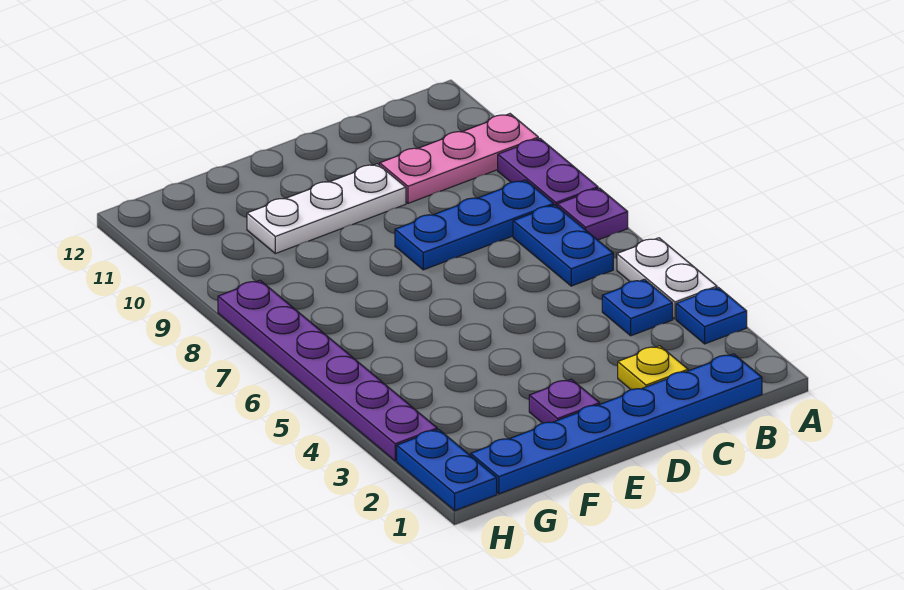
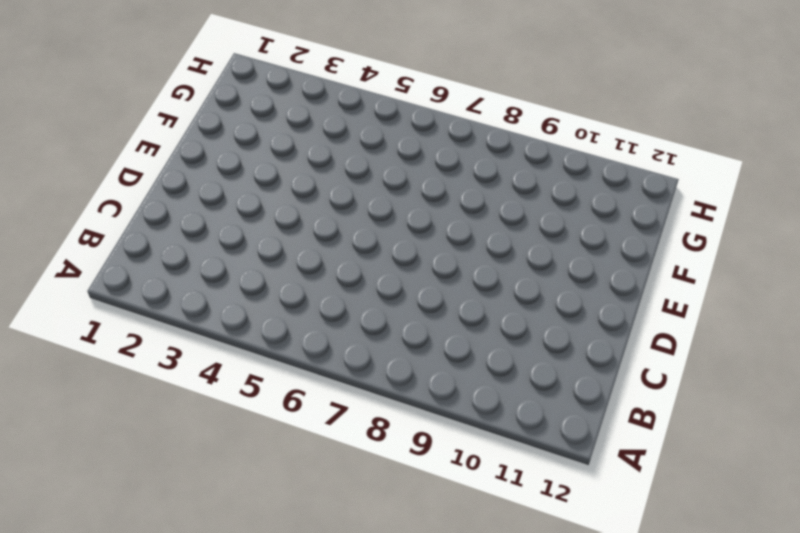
none -> blue plate A3 level 1
none -> white plate A4:A5 level 1
none -> purple plate A7 level 1

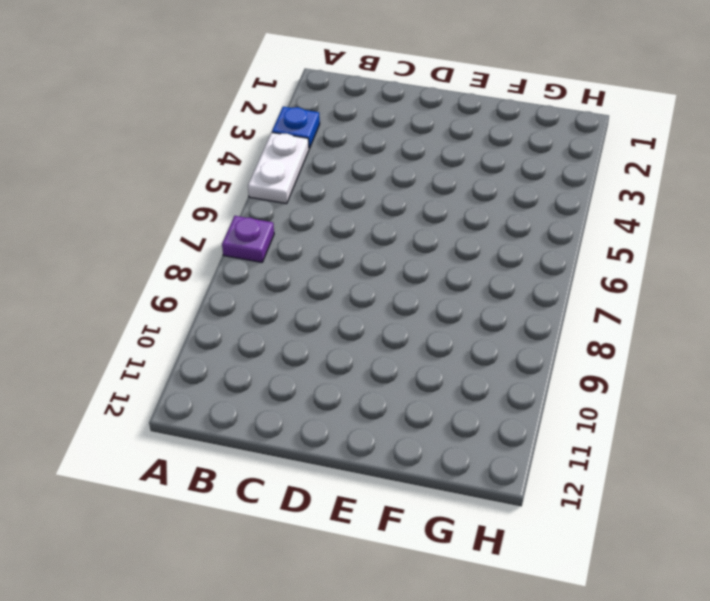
none -> purple plate A8:A9 level 1
none -> pink plate A10:C10 level 1
none -> blue plate B1:G1 level 1

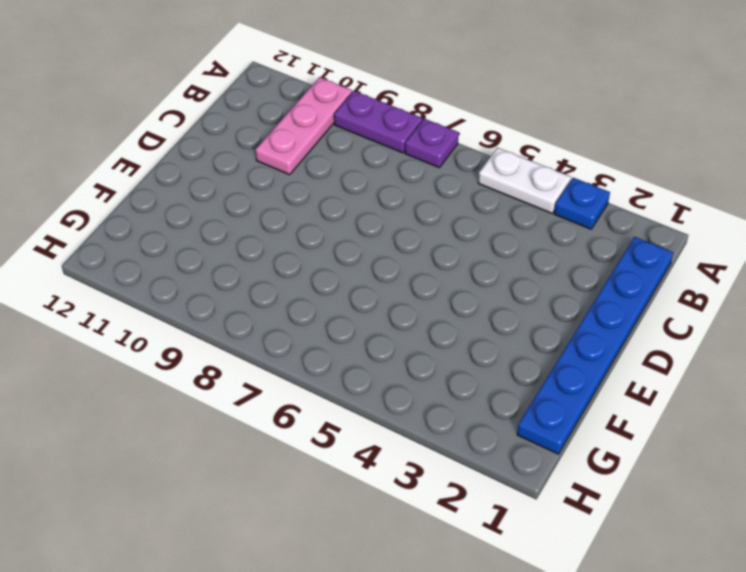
none -> blue plate B4 level 1
none -> blue plate B6:B7 level 1
none -> blue plate B8:D8 level 1

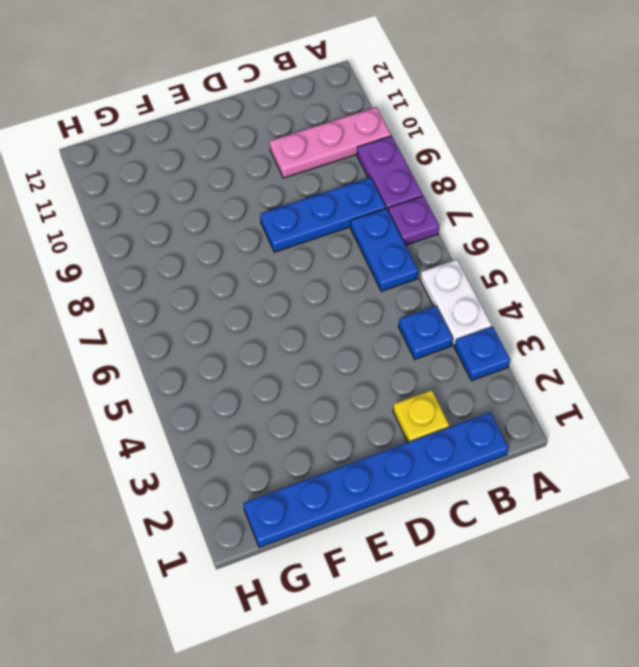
none -> white plate D10:F10 level 1
none -> purple plate E2 level 1
none -> blue plate H1:H2 level 1

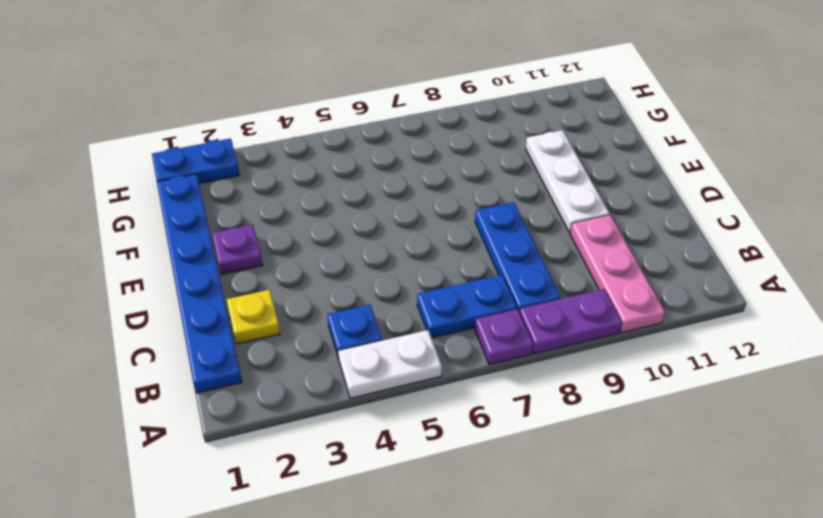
none -> blue plate A3 level 1
none -> purple plate H3:H8 level 1

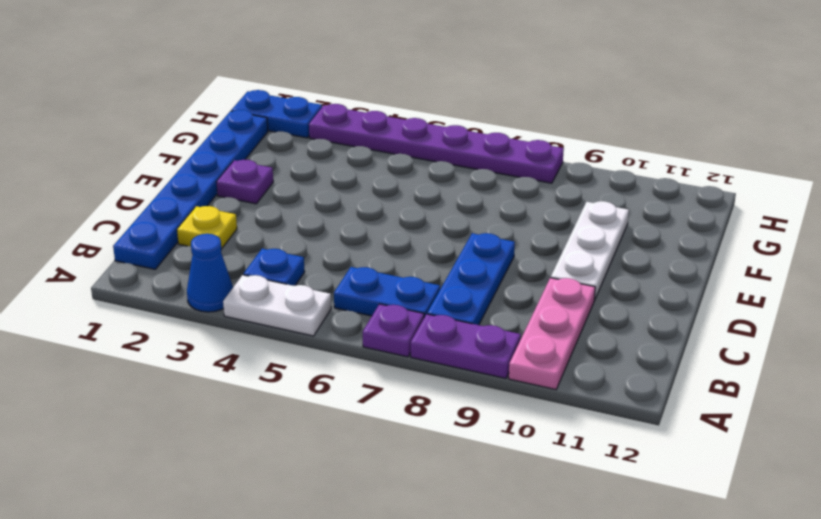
blue cone A3 level 1 -> blue plate A3 level 1

